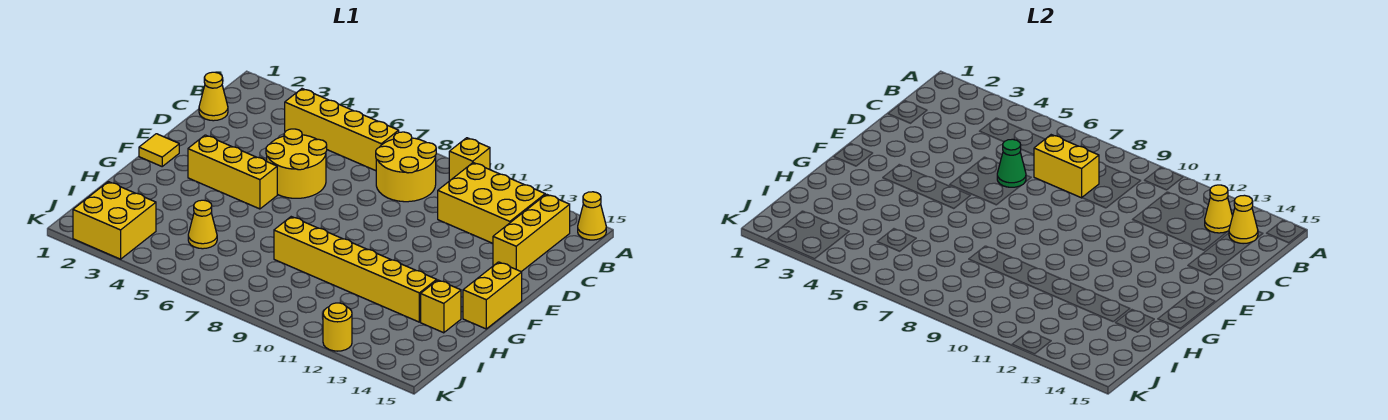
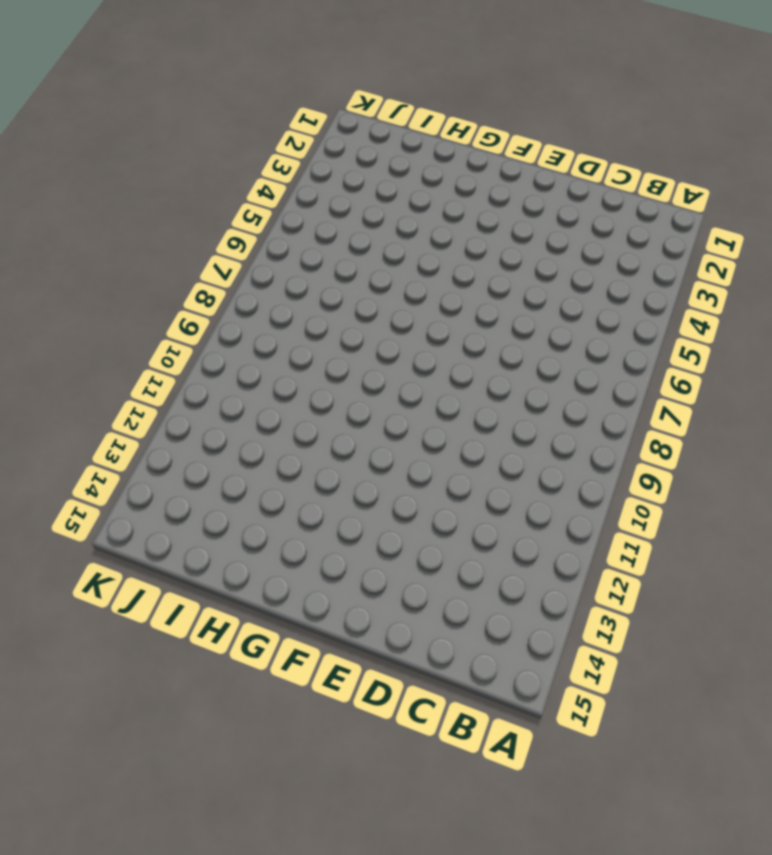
none -> yellow brick A10 level 1
none -> yellow cone A15 level 1
none -> yellow brick B4:B7 level 1

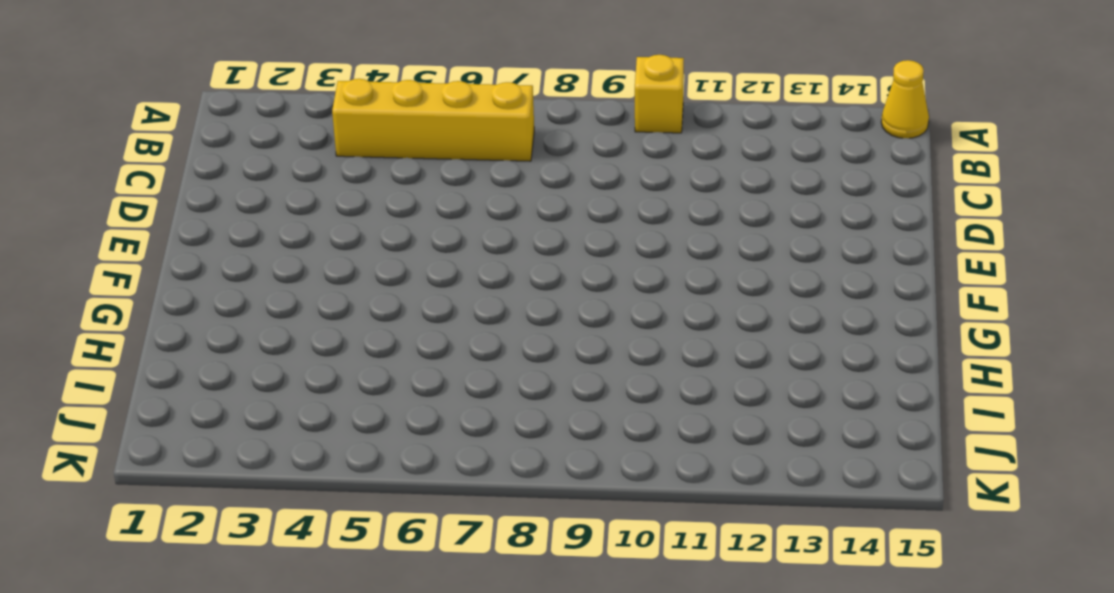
none -> yellow round brick B8:C9 level 1
none -> yellow brick B11:C13 level 1
none -> yellow brick B14:D14 level 1

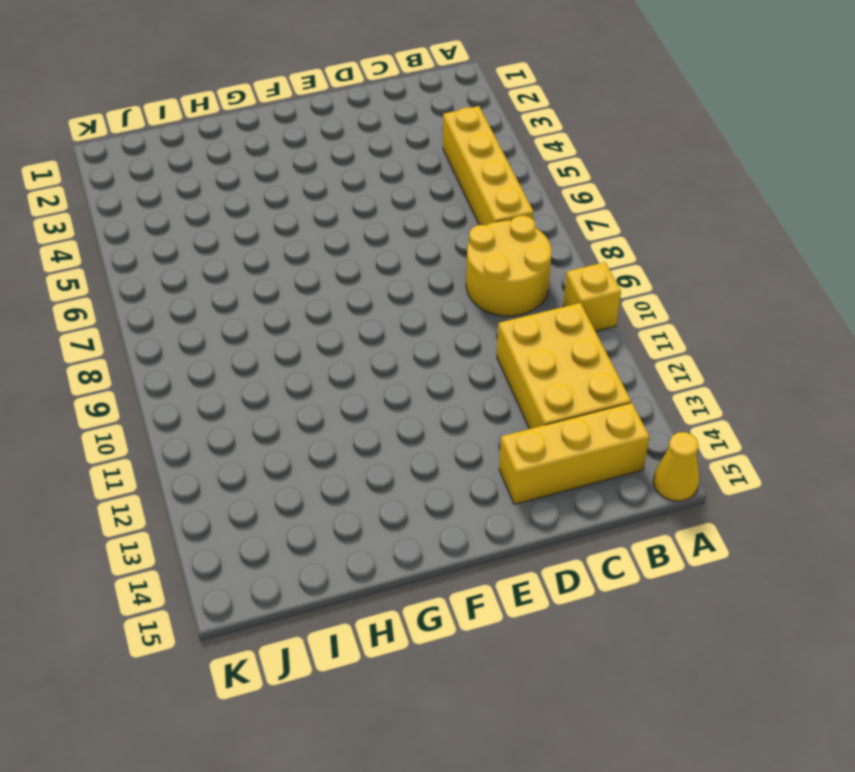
none -> yellow cone C1 level 1
none -> yellow round brick D5:E6 level 1
none -> yellow tile F1 level 1

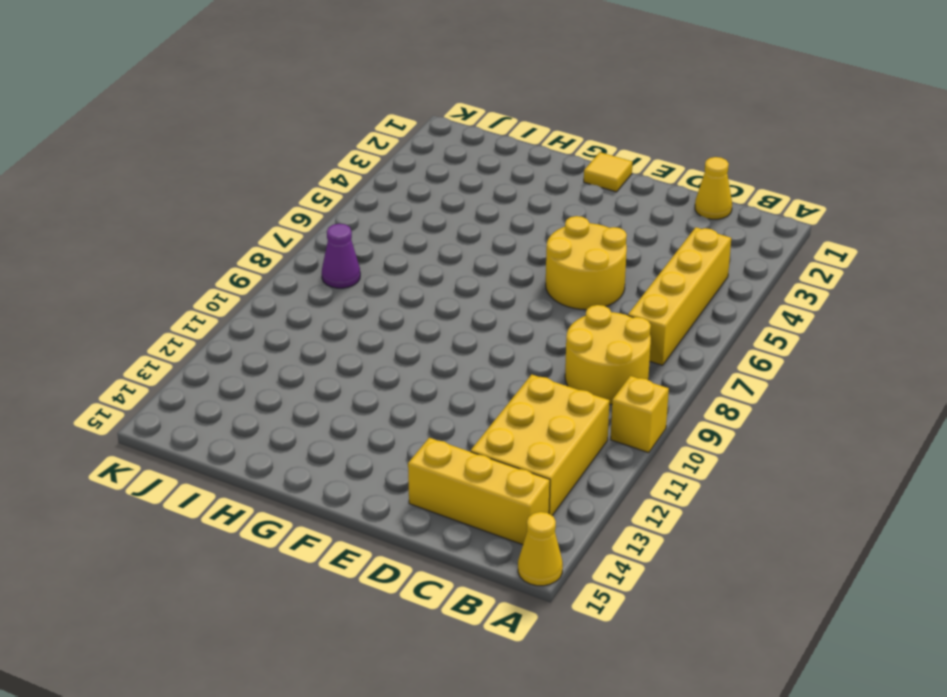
purple cone J8 level 1 -> none
none -> yellow brick F3:F5 level 1
none -> yellow brick F15:G15 level 1
none -> yellow brick H8:H13 level 1

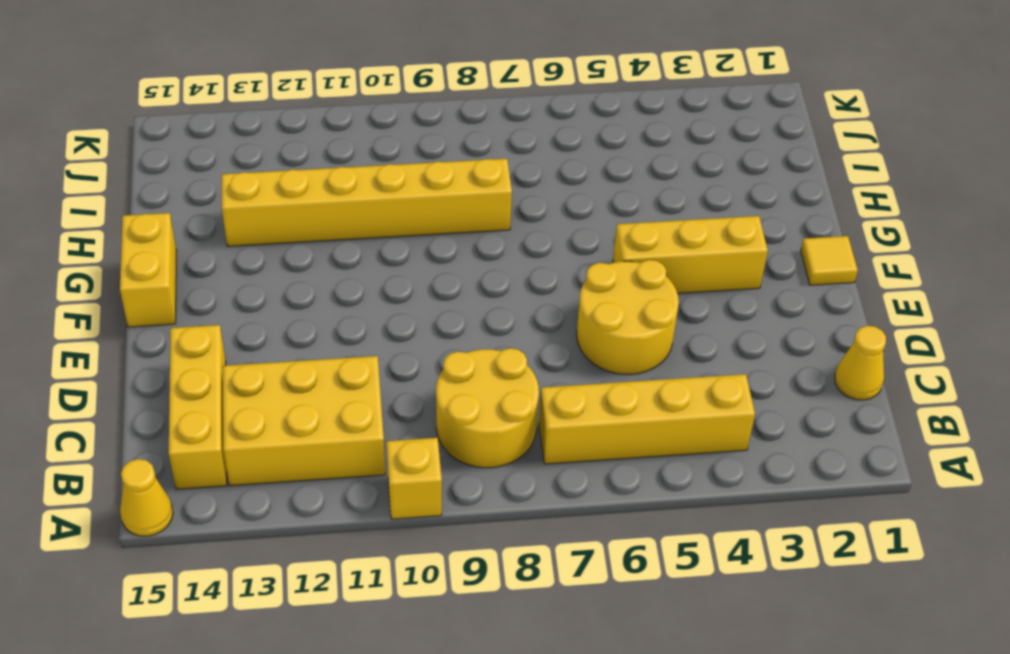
none -> yellow brick H14 level 1
none -> yellow cone I5 level 1
none -> yellow brick J2:K3 level 1

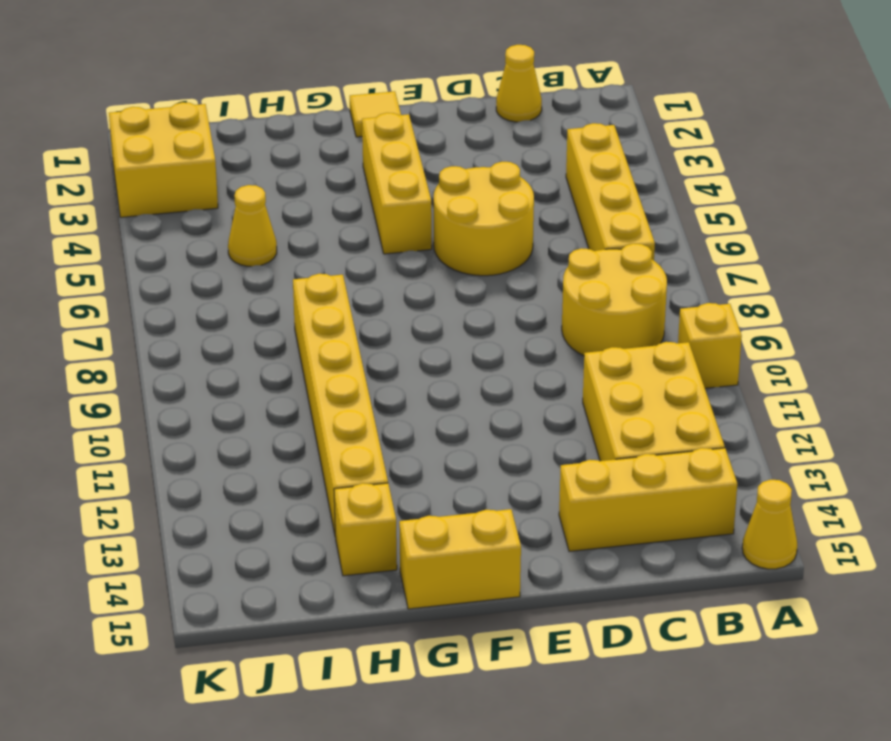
none -> yellow round brick K12 level 1
none -> yellow cone B13 level 2
none -> yellow cone B14 level 2

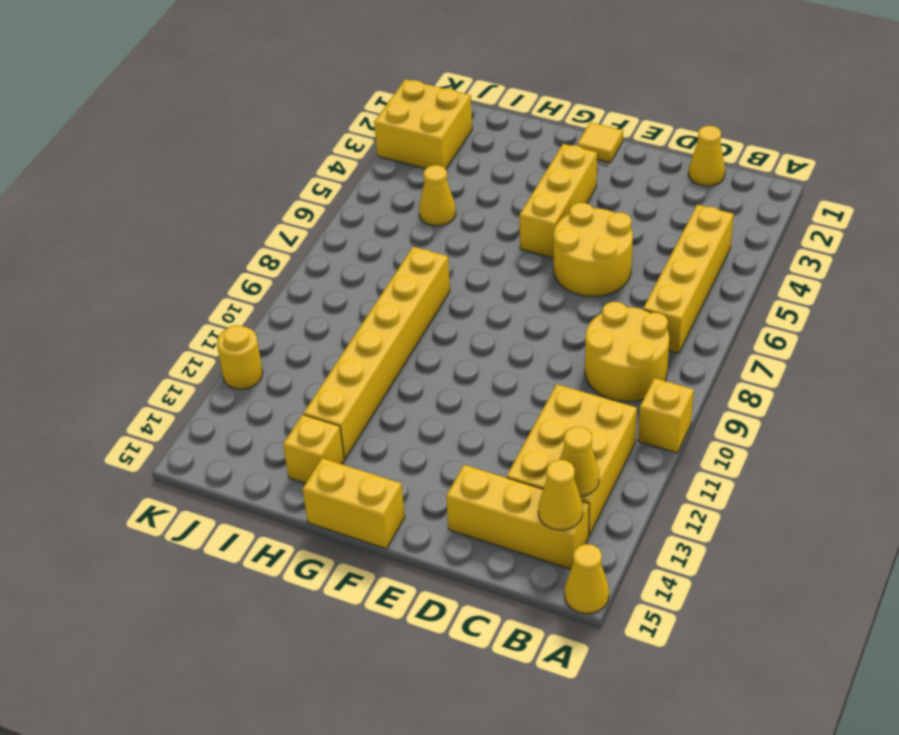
none -> yellow brick C7:C8 level 2
none -> green cone D6 level 2

